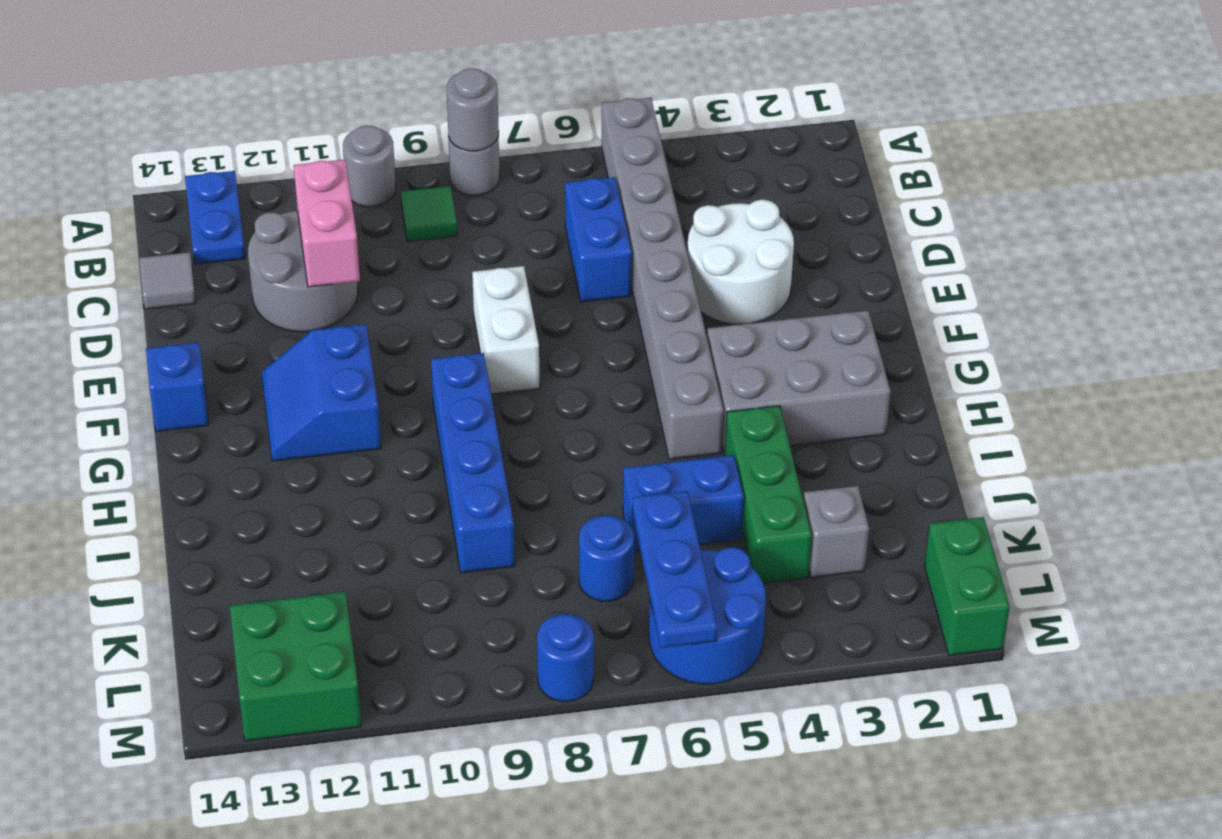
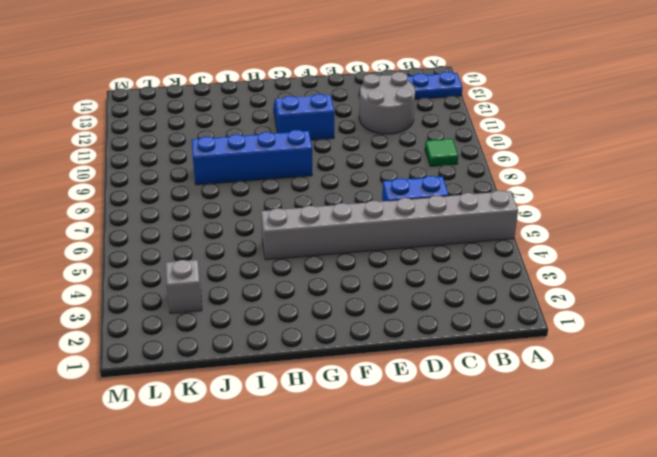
none -> grey round brick A8 level 1
none -> grey round brick A10 level 1
none -> grey tile C14 level 1

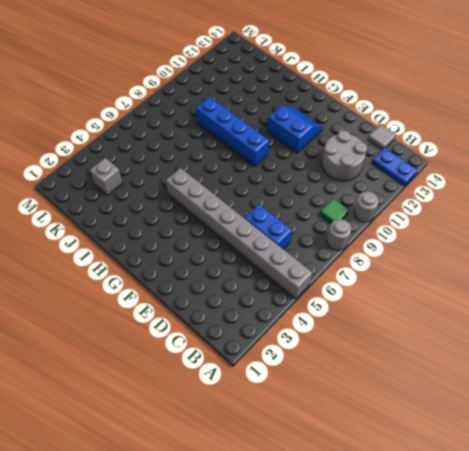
none -> white round brick D3:E4 level 1
none -> white brick E8:F8 level 1
none -> blue brick F14 level 1

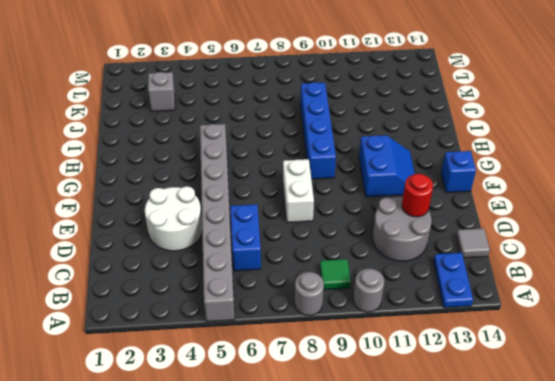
red round brick D12 level 2 -> none
none -> grey brick G2:H4 level 1
none -> green brick I4:K4 level 1
none -> blue brick J5:J6 level 1

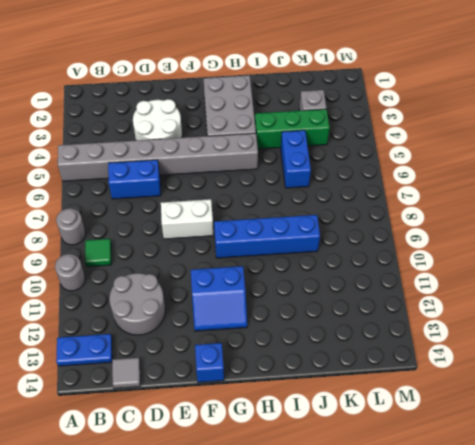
none -> blue round brick K7 level 1
none -> green brick L1:M1 level 1
none -> blue round brick L5:M6 level 1

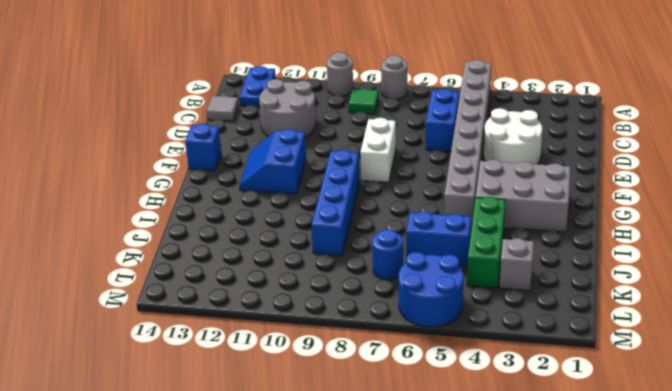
none -> green brick L1:M1 level 1
none -> green brick L12:M13 level 1
none -> blue round brick M8 level 1

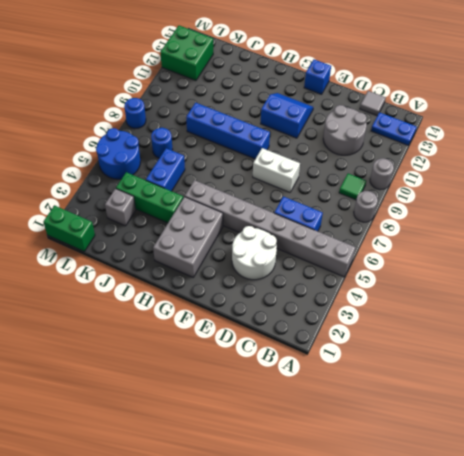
none -> grey round brick A8 level 2
none -> pink brick C11:D11 level 2
none -> blue plate K6:M6 level 2

